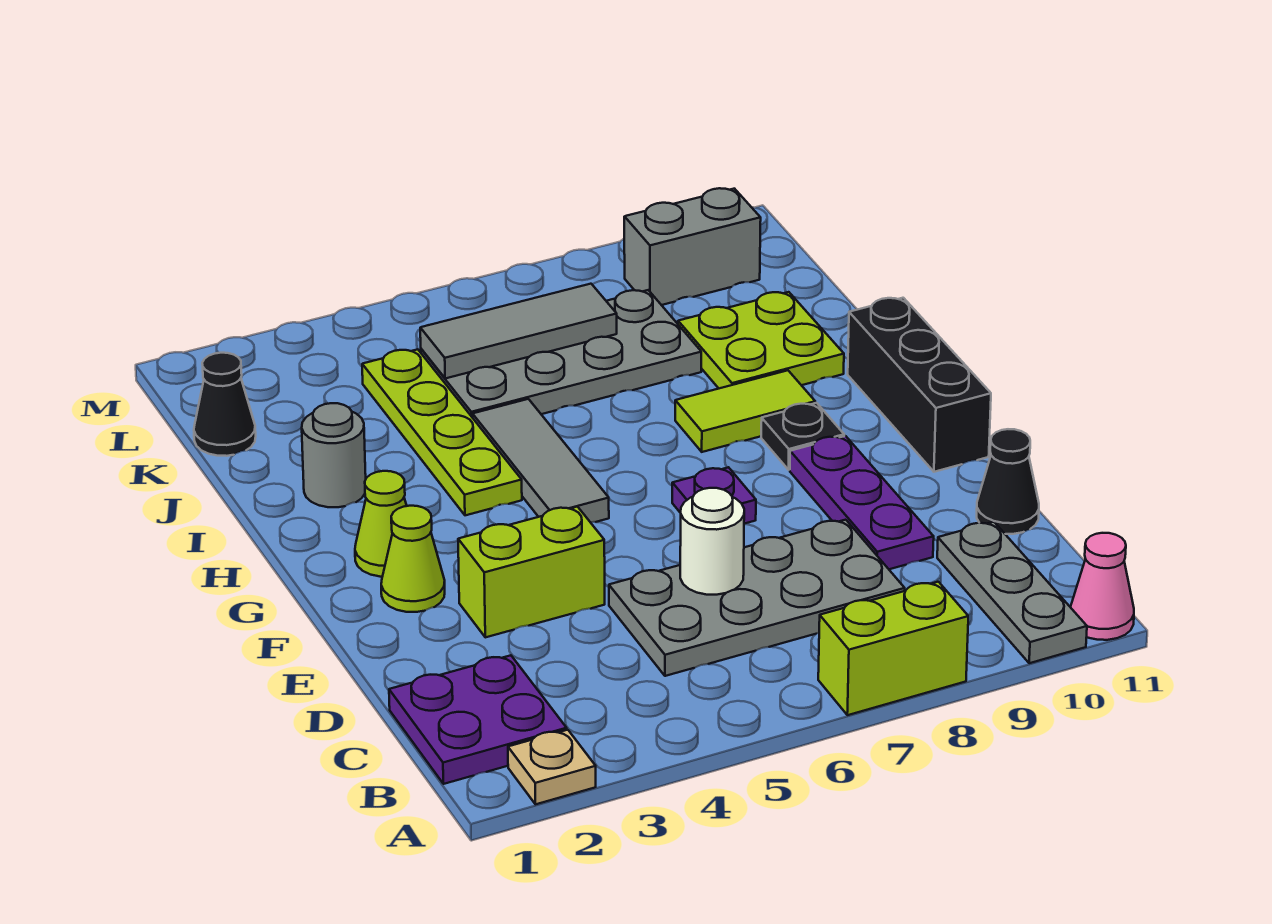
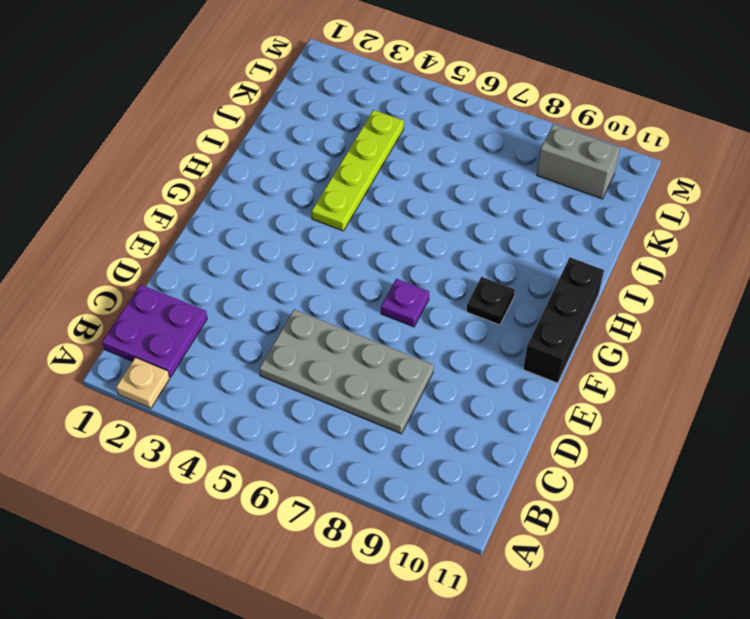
none -> lime brick A7:A8 level 1
none -> grey plate A10:C10 level 1
none -> pink cone A11 level 1

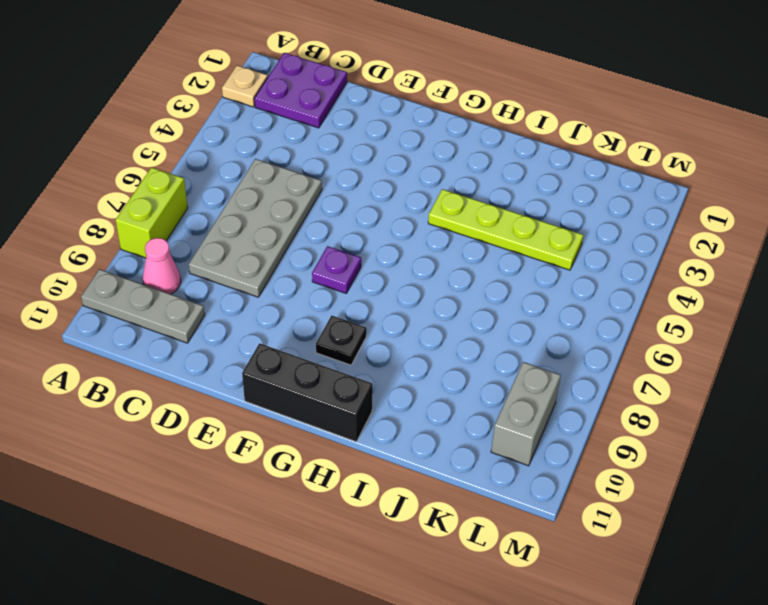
pink cone B9 level 1 -> pink cone A11 level 1
none -> purple plate D9:F9 level 1
none -> black cone D11 level 1
none -> lime brick E3:E4 level 1

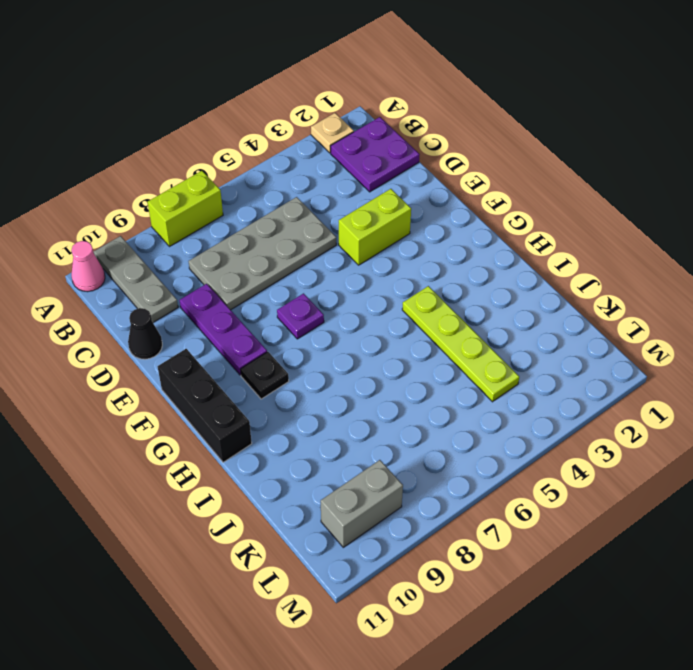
none -> lime cone F2 level 1
none -> lime cone G2 level 1
none -> grey tile G5:I5 level 1

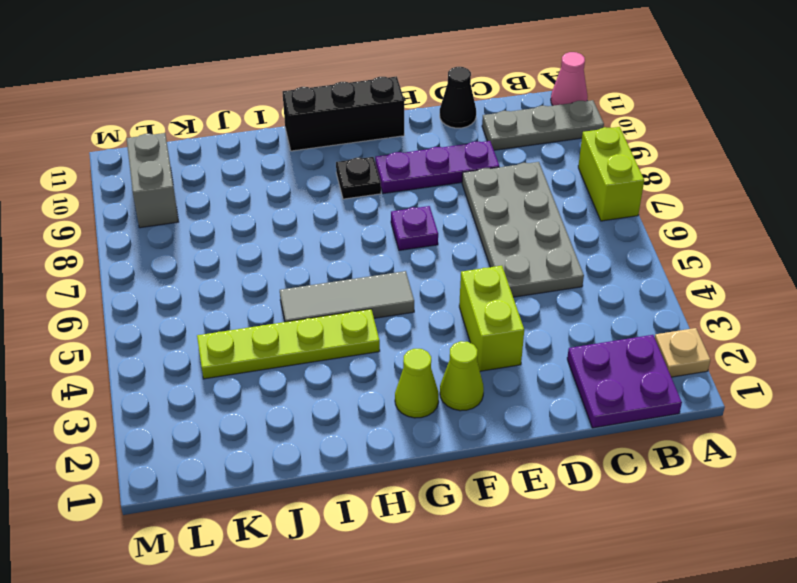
none -> lime tile H8:H9 level 1
none -> grey round brick I2 level 1
none -> lime plate I9:J10 level 1

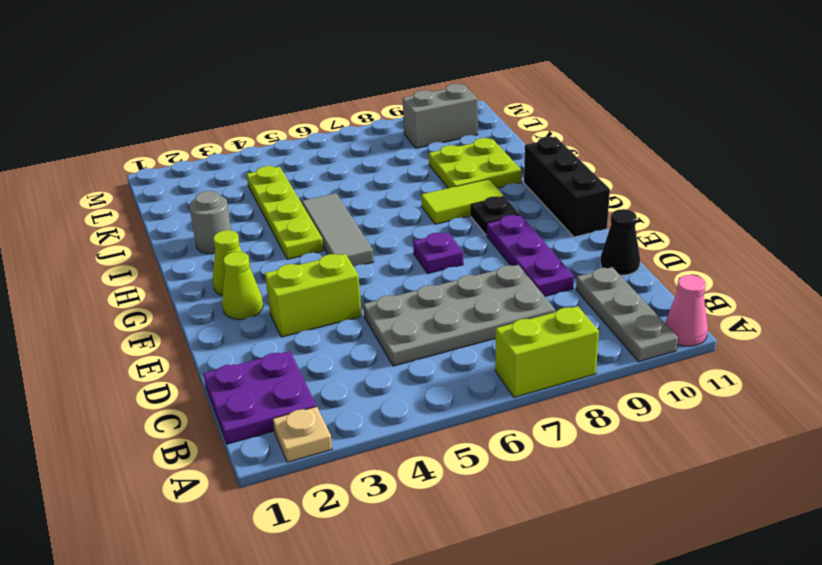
none -> grey plate J5:K8 level 1
none -> black cone K1 level 1
none -> white round brick D6 level 2

